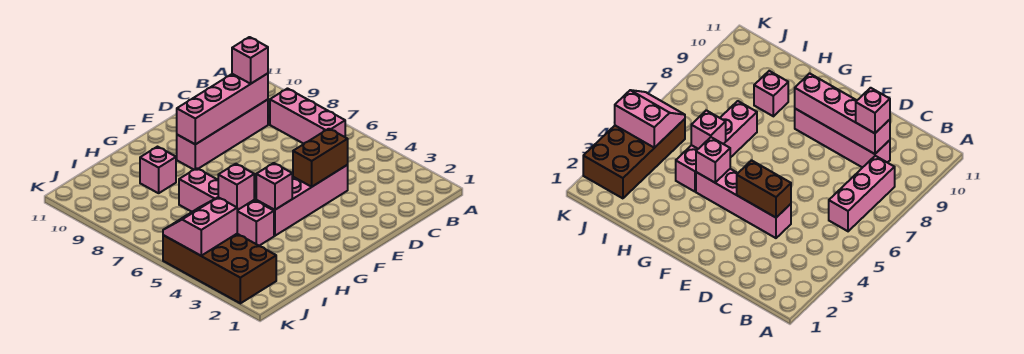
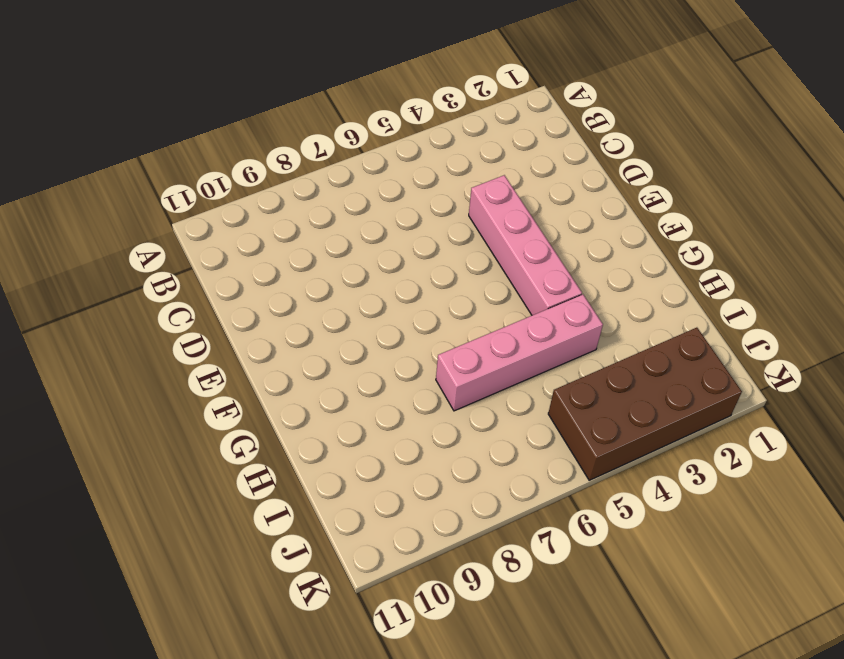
none -> pink brick B6:B8 level 1
none -> pink brick C9:F9 level 1
none -> pink brick H9 level 1

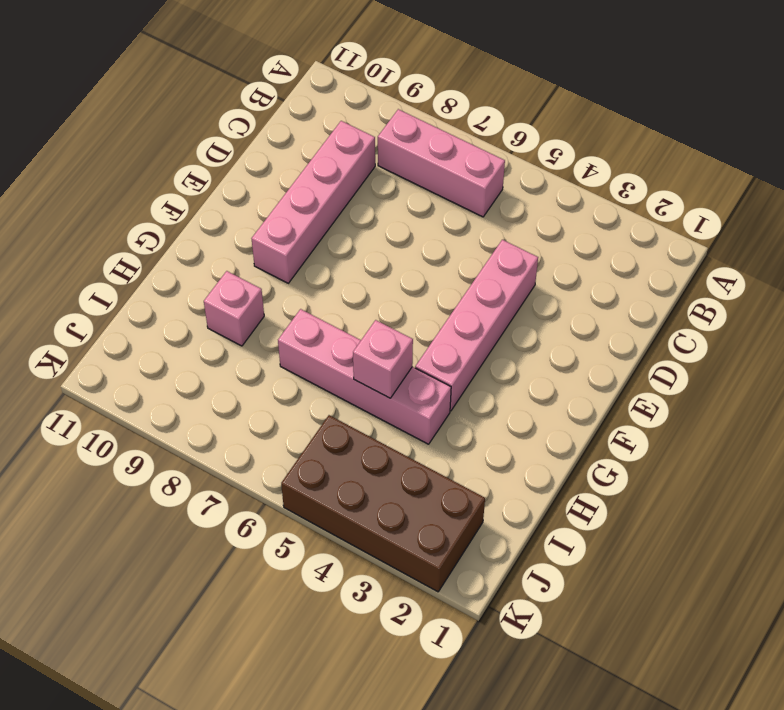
none -> pink brick C9:F9 level 2
none -> brown brick D4:E4 level 2
none -> pink brick G4 level 2

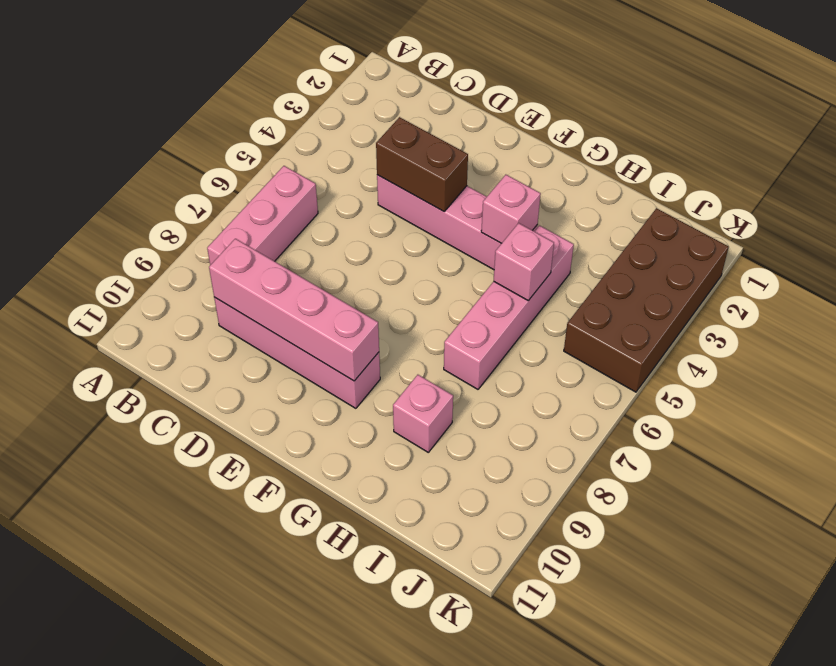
none -> pink slope J4:K5 level 2 top 4
none -> pink brick C9 level 3

